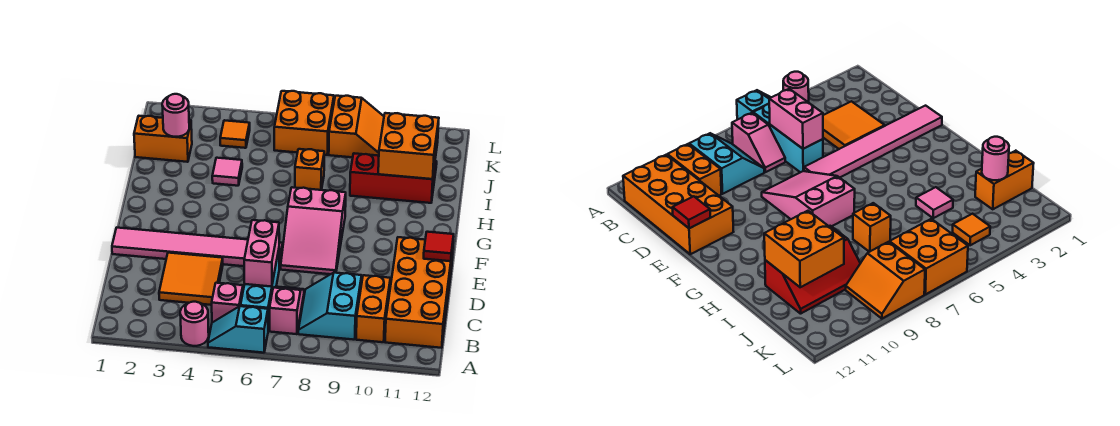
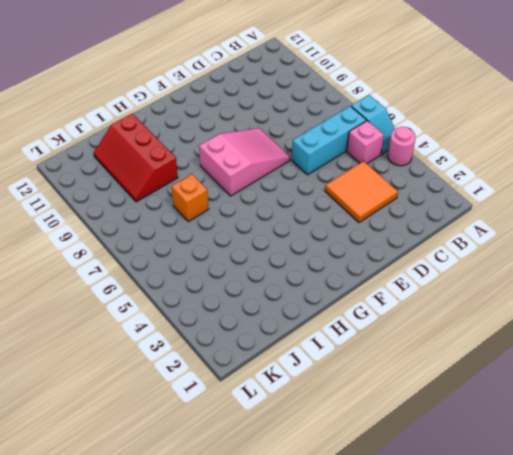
none -> pink slope B7:C7 level 1 top B
none -> cyan slope B8:C9 level 1 top 9
none -> orange brick B10:C10 level 1

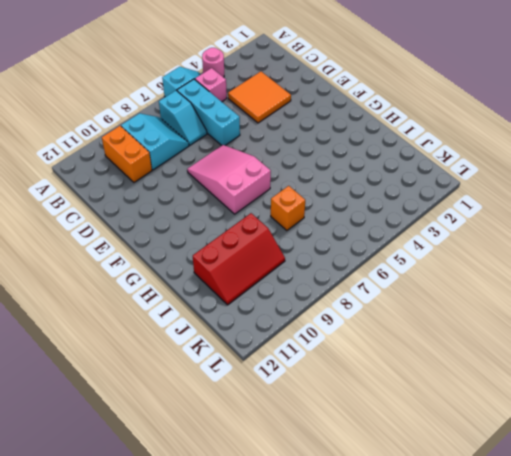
cyan slope B7:C7 level 1 top B -> pink slope B7:C7 level 1 top B
none -> orange brick B11:E12 level 1
none -> pink tile E1:E6 level 1
none -> pink tile I4 level 1

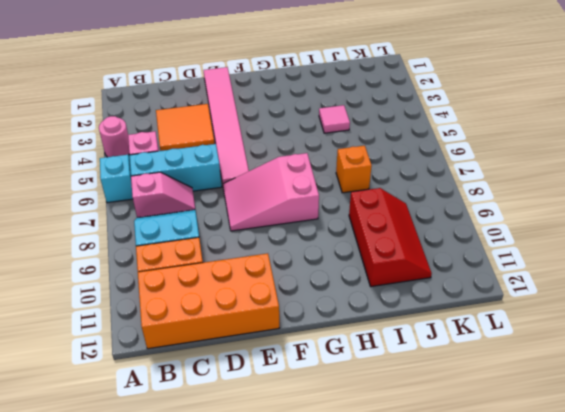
none -> orange brick J1:J2 level 1
none -> orange tile K4 level 1
none -> orange brick K6:L7 level 1

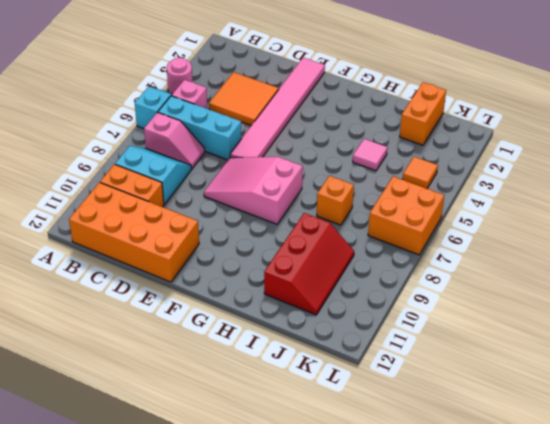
none -> orange slope K8:L9 level 1 top 8
none -> pink brick C6:D6 level 2
none -> red tile E12 level 2

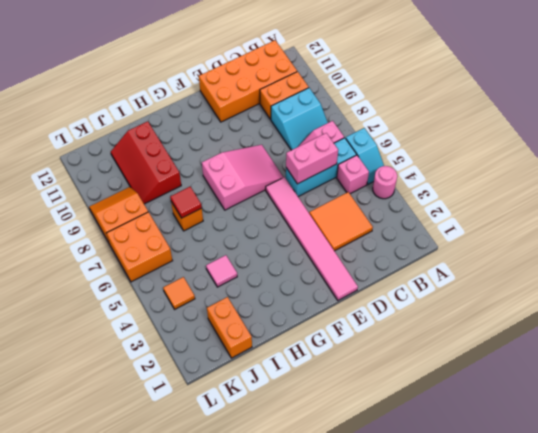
red tile I7 level 2 -> red tile E12 level 2
none -> orange brick I10:J11 level 2
none -> pink round brick J2 level 2

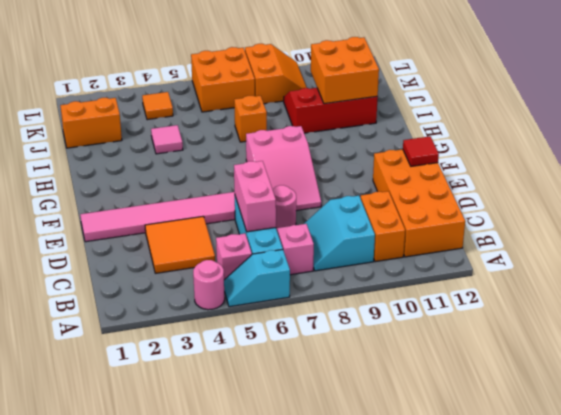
pink round brick D7 level 1 -> pink round brick J2 level 2

